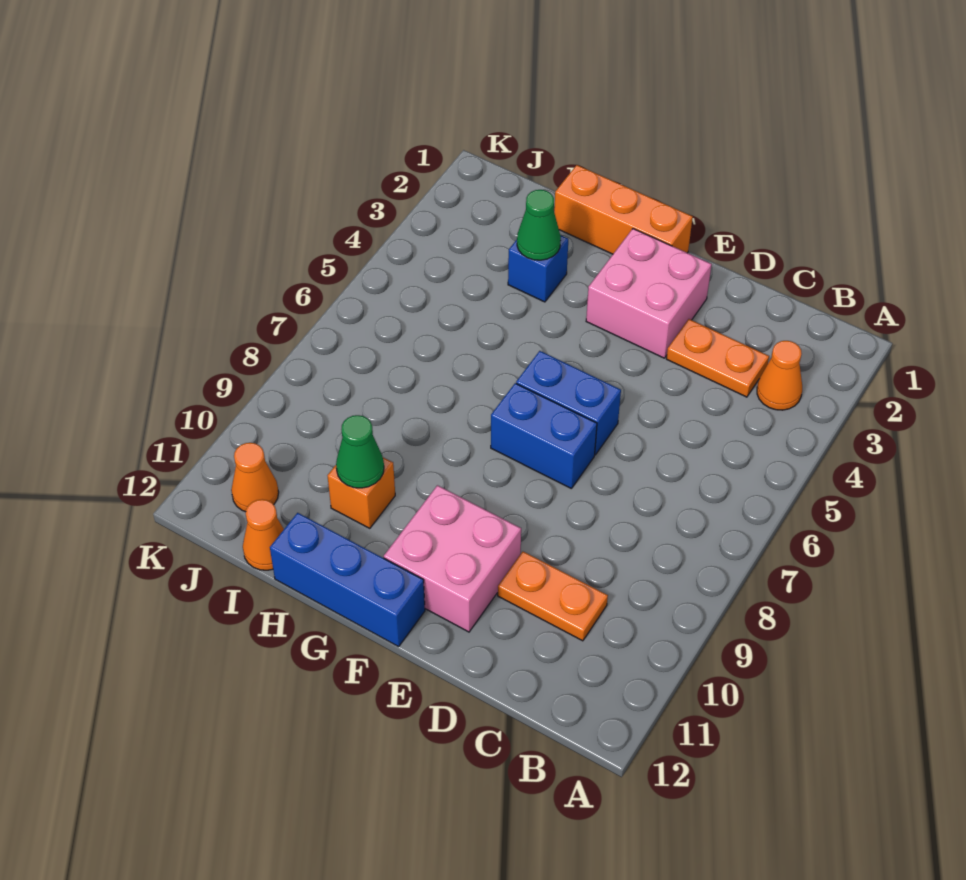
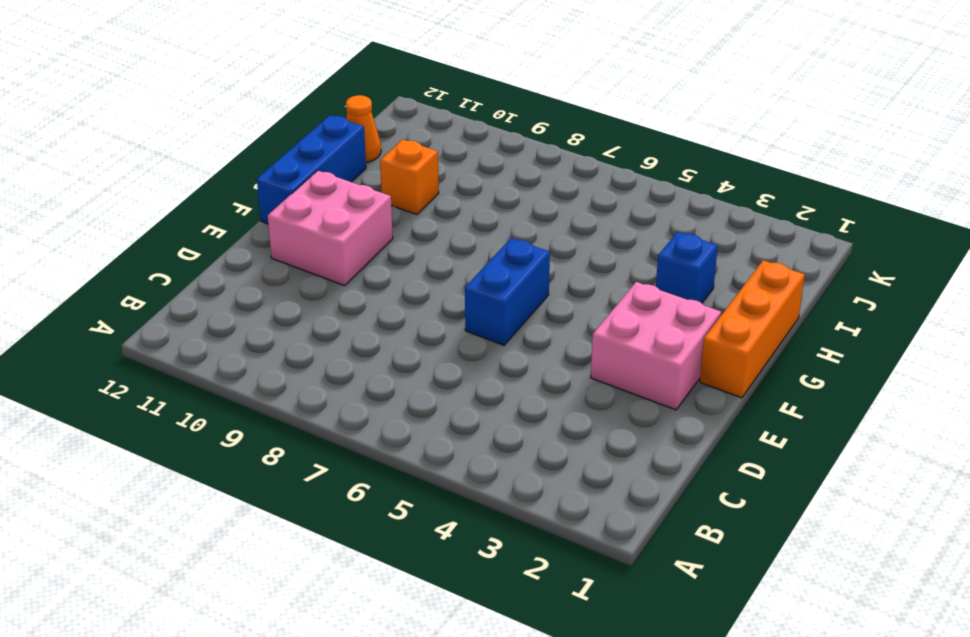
none -> orange cone B3 level 1
none -> orange plate C3:D3 level 1
none -> orange plate C10:D10 level 1

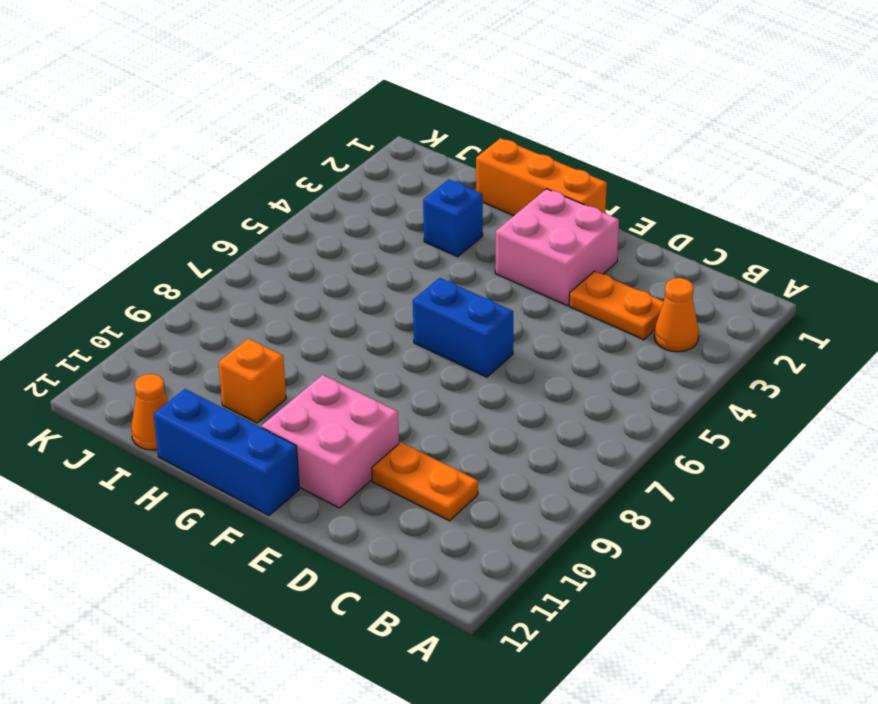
none -> blue brick E7:F7 level 1
none -> orange cone J11 level 1
none -> green cone H3 level 2

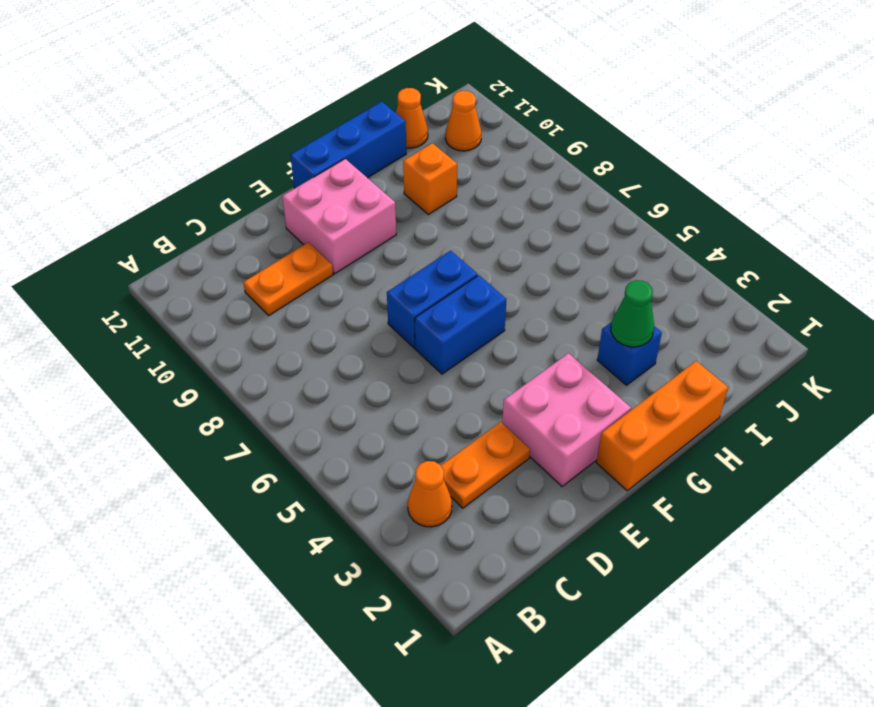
none -> green cone H10 level 2

